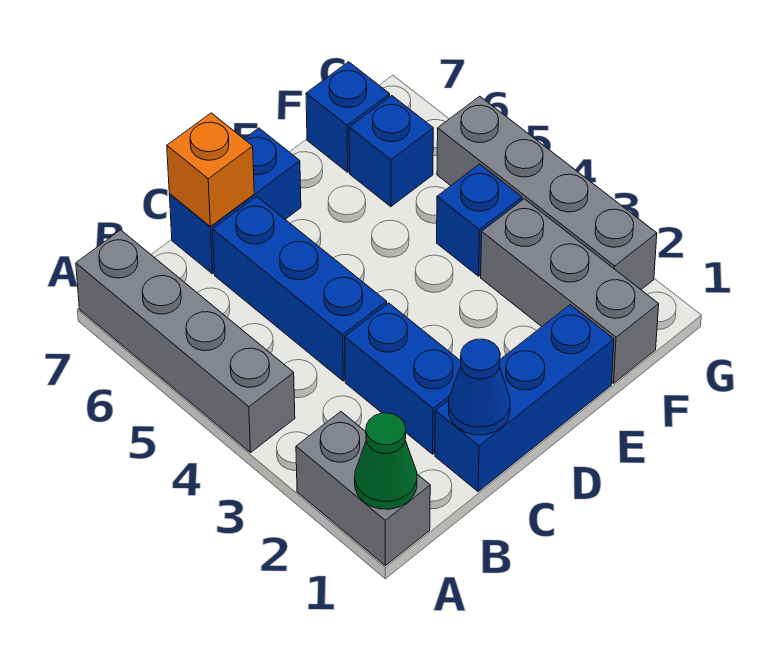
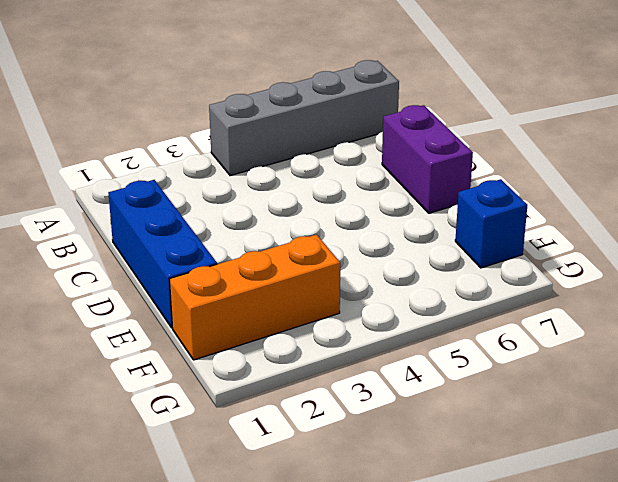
purple brick C7:D7 level 1 -> blue brick C7:D7 level 1
orange brick F1:F3 level 1 -> grey brick F1:F3 level 1
none -> grey brick A1:A2 level 1
none -> blue brick C2:C3 level 1
none -> blue brick C4:C6 level 1

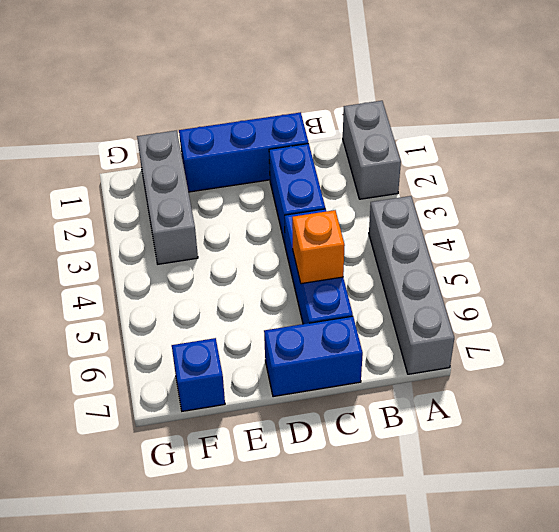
orange brick C5 level 2 -> orange brick C7 level 2
none -> blue brick F4 level 1
none -> blue brick F6 level 1
none -> grey brick G2:G5 level 1

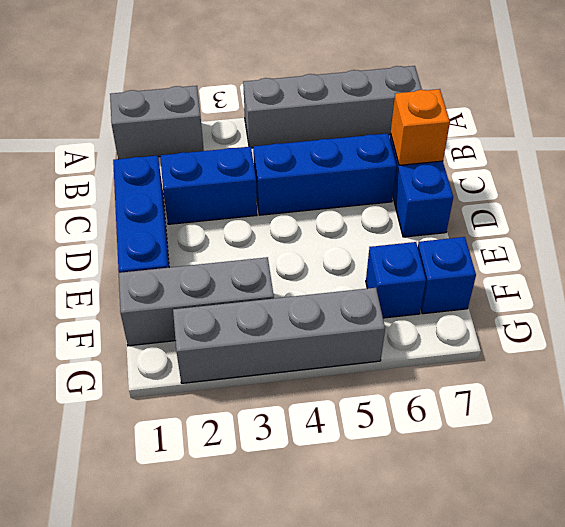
none -> blue brick F4 level 1
none -> green cone A1 level 2
none -> blue cone C1 level 2

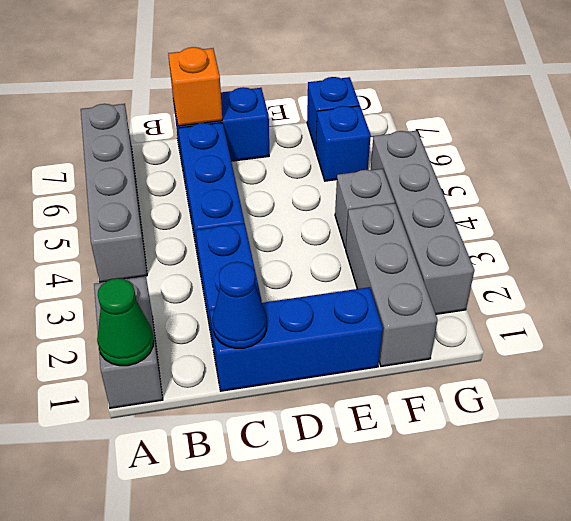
grey brick F4 level 1 -> blue brick F4 level 1

